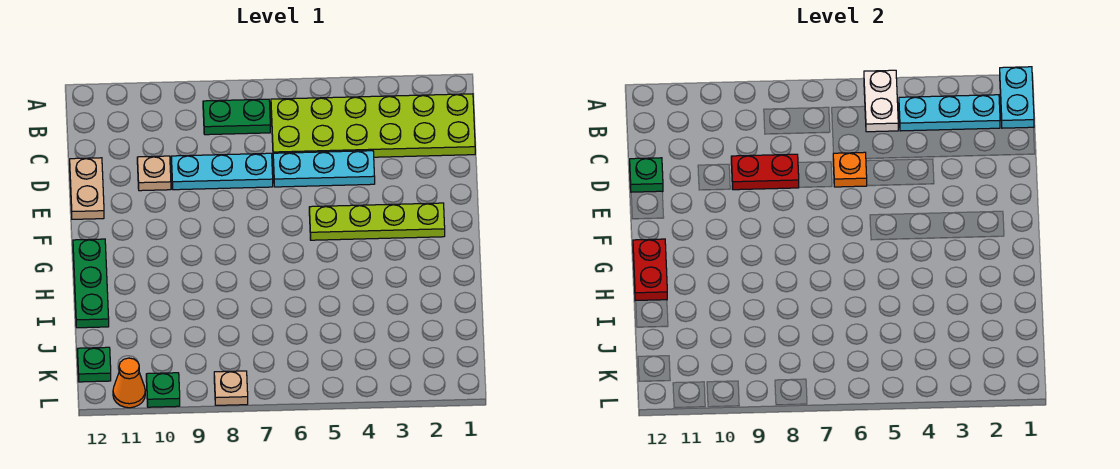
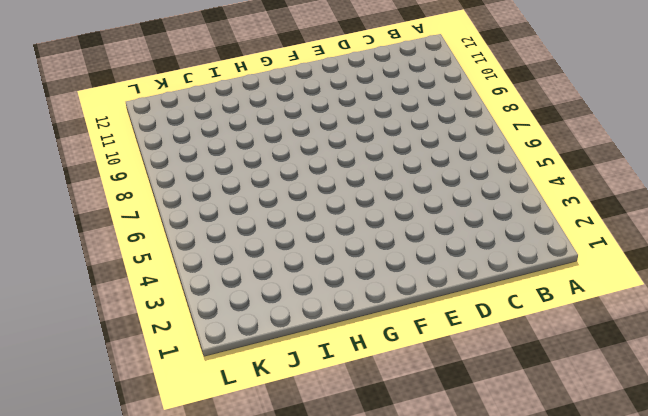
none -> lime plate B1:C6 level 1
none -> green plate B7:B8 level 1
none -> cyan plate D4:D6 level 1

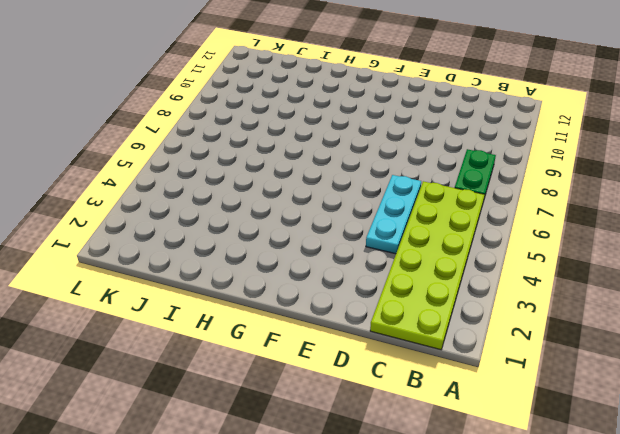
none -> cyan plate D7:D9 level 1
none -> tan plate D10 level 1
none -> tan plate D12:E12 level 1

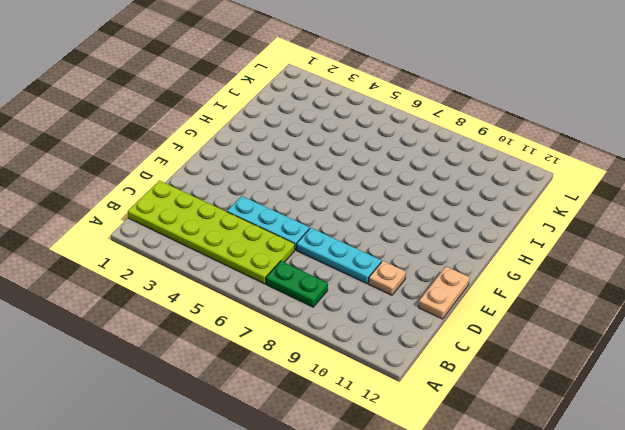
none -> lime plate F2:F5 level 1
none -> green plate G12:I12 level 1
none -> green plate K12 level 1

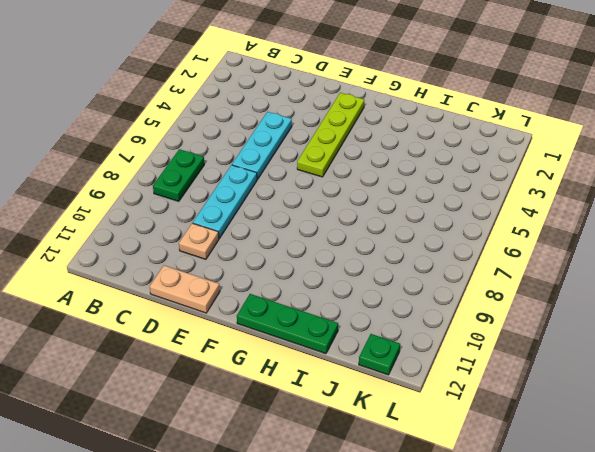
none -> lime plate B1:C6 level 1
none -> tan plate L8 level 1
none -> green plate L10 level 1

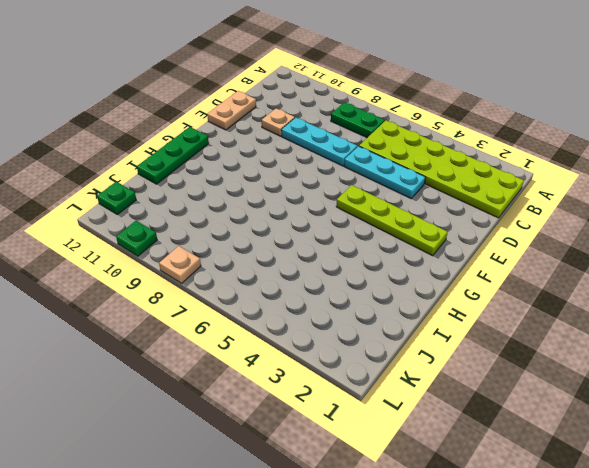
none -> orange cone L11 level 1
none -> cyan plate A1:B1 level 2
none -> white plate A5:B5 level 2

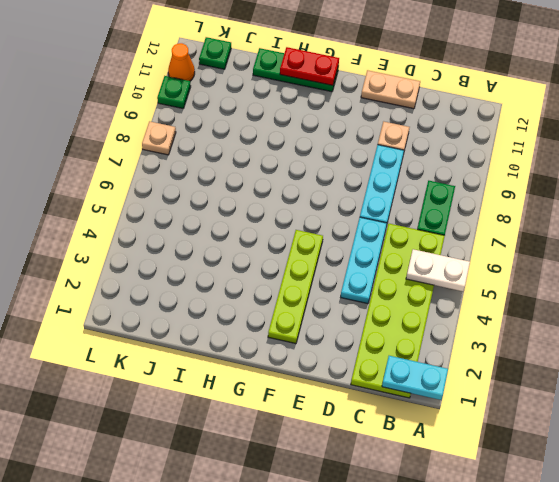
none -> cyan plate B2:B4 level 2
none -> orange plate D6 level 2
none -> red plate D8:D9 level 2

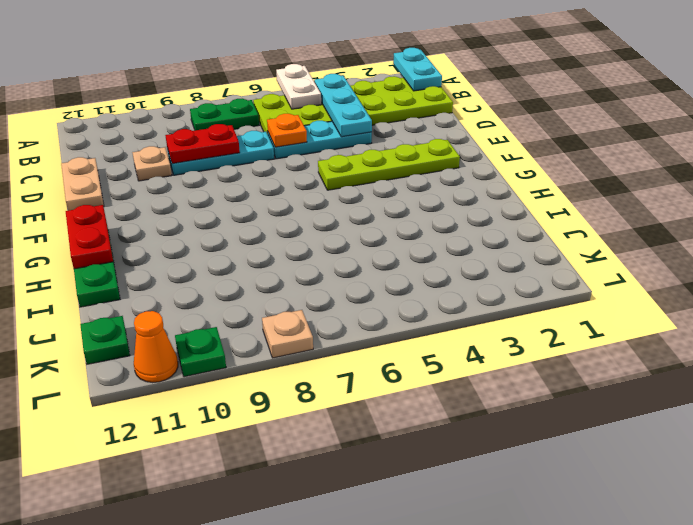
cyan plate B4:D4 level 2 -> cyan plate B2:B4 level 2
none -> green plate D12 level 2

